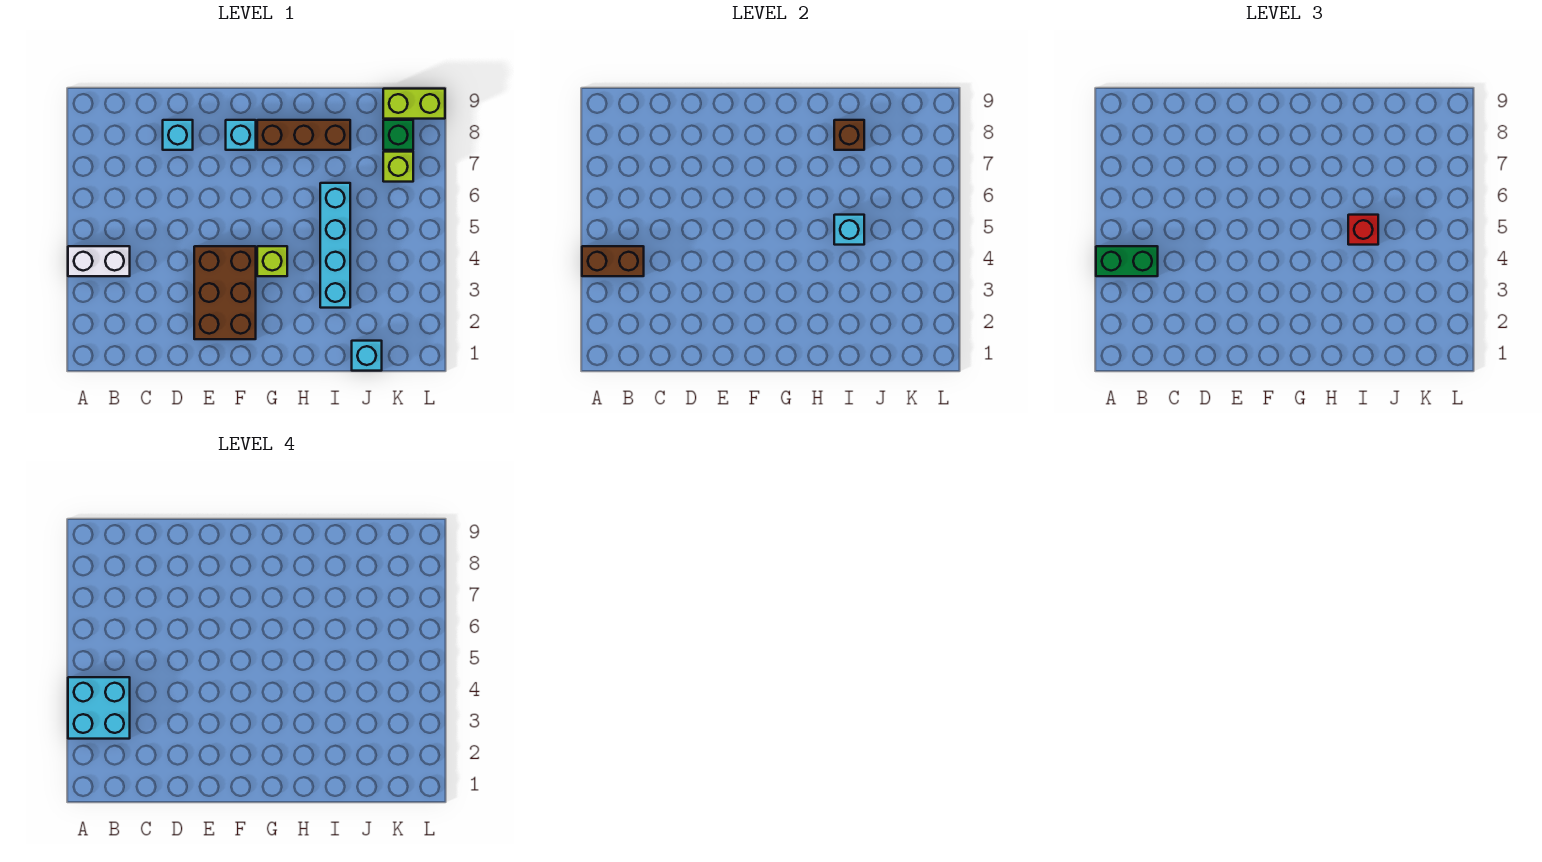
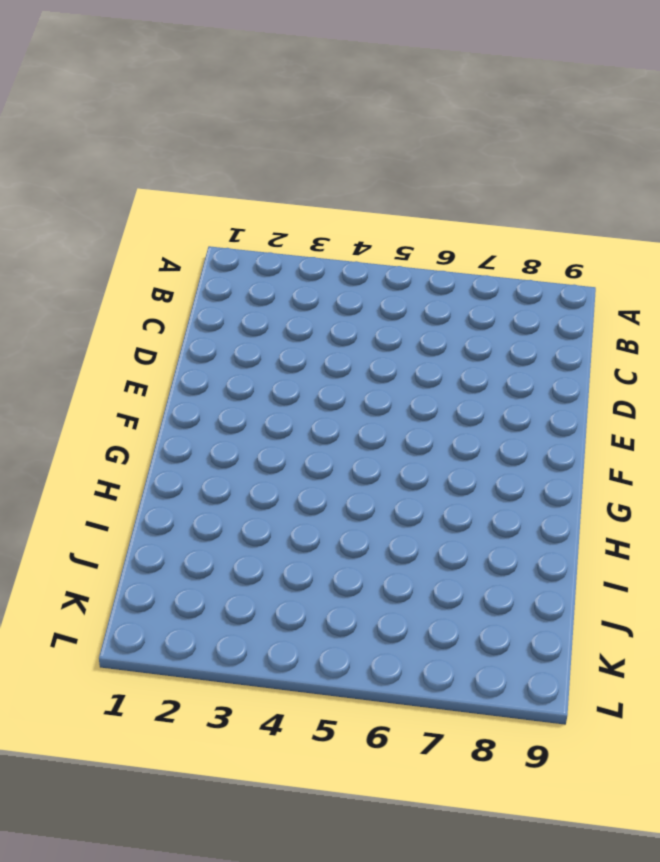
none -> white brick A4:B4 level 1
none -> cyan brick D8 level 1
none -> brown brick E2:F4 level 1

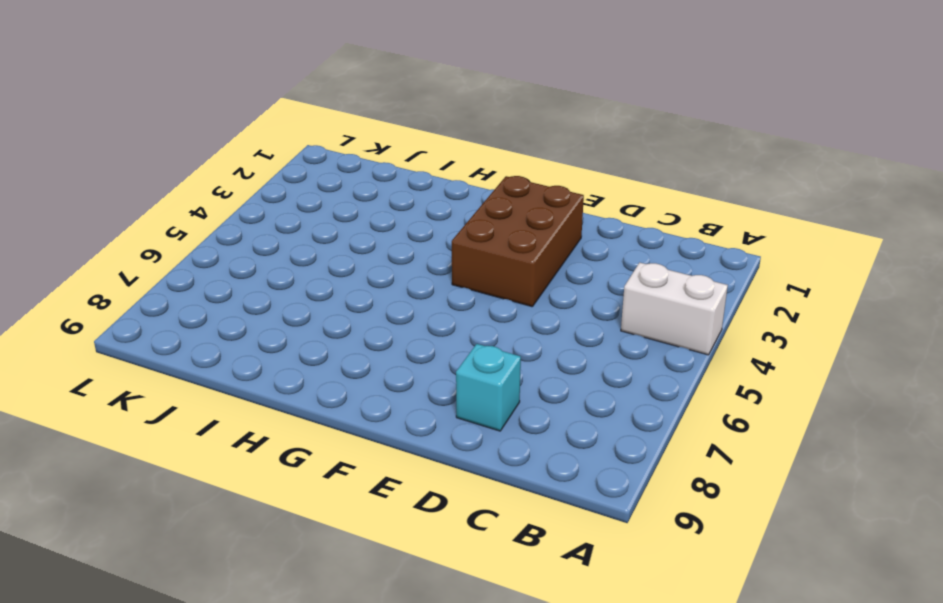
none -> cyan brick F8 level 1
none -> lime brick G4 level 1
none -> brown brick G8:I8 level 1

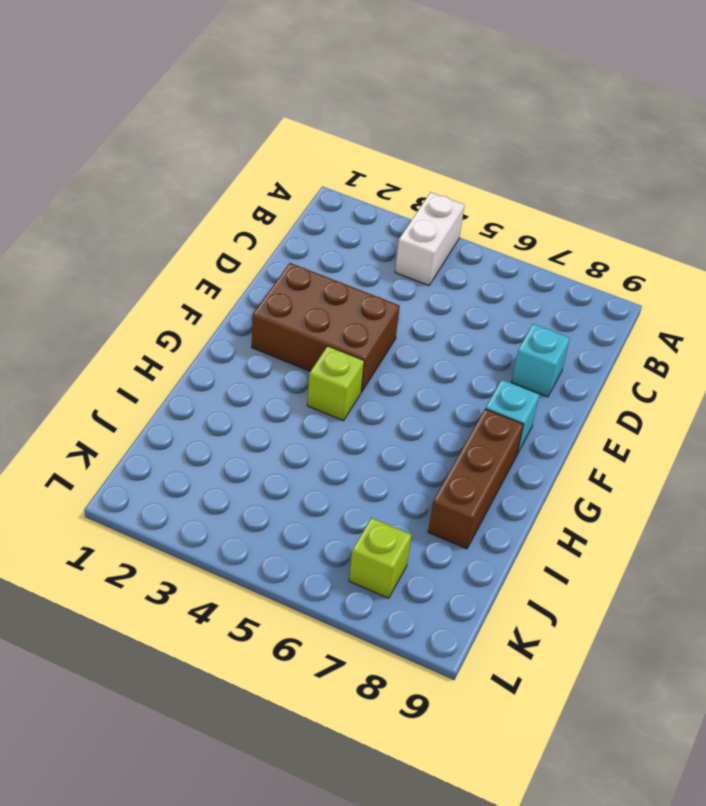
none -> cyan brick I3:I6 level 1
none -> cyan brick J1 level 1
none -> green brick K8 level 1

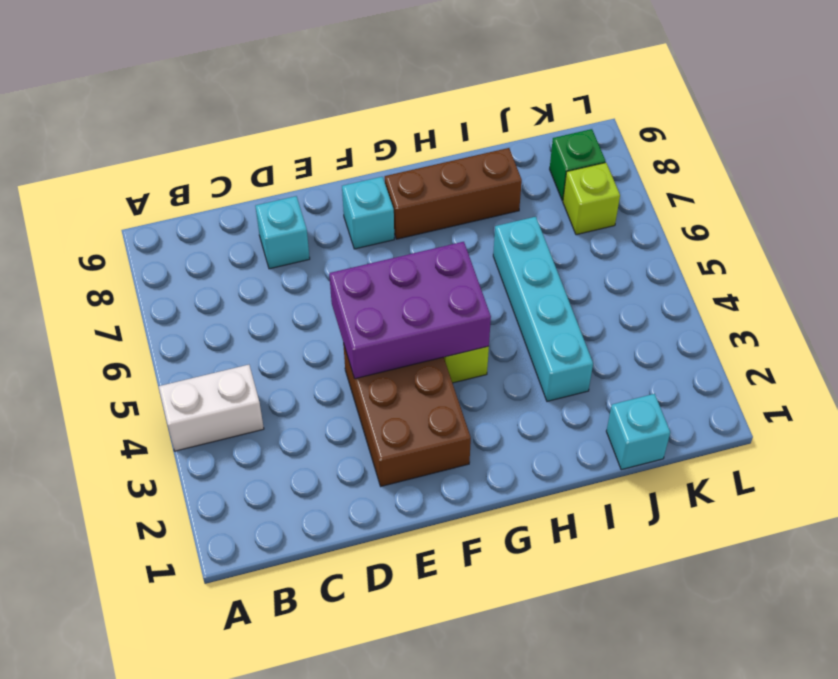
purple brick E4:G5 level 2 -> none
none -> lime brick K9:L9 level 1
none -> brown brick A4:B4 level 2
none -> cyan brick I5 level 2

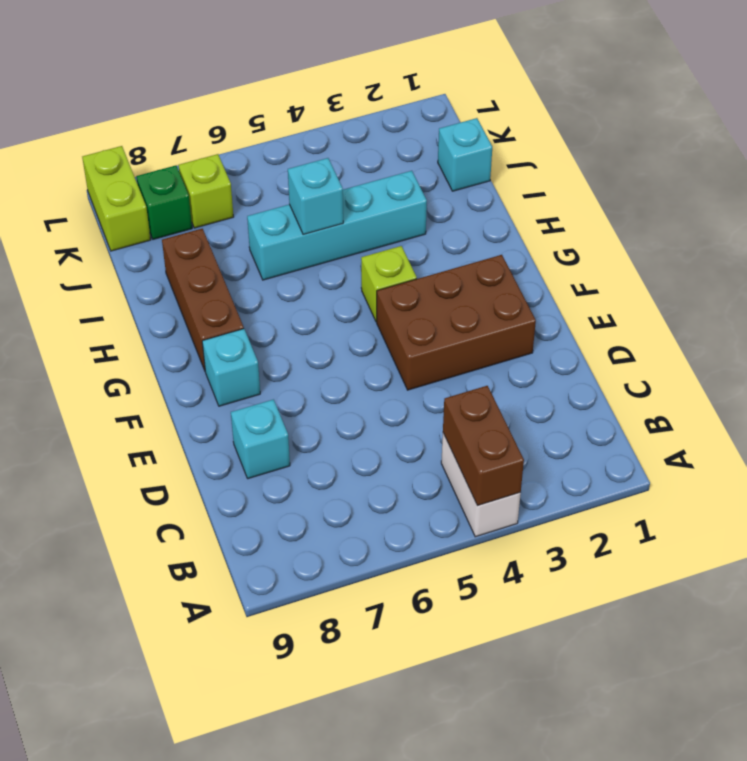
none -> brown brick I8 level 2
none -> green brick A4:B4 level 3
none -> red brick I5 level 3

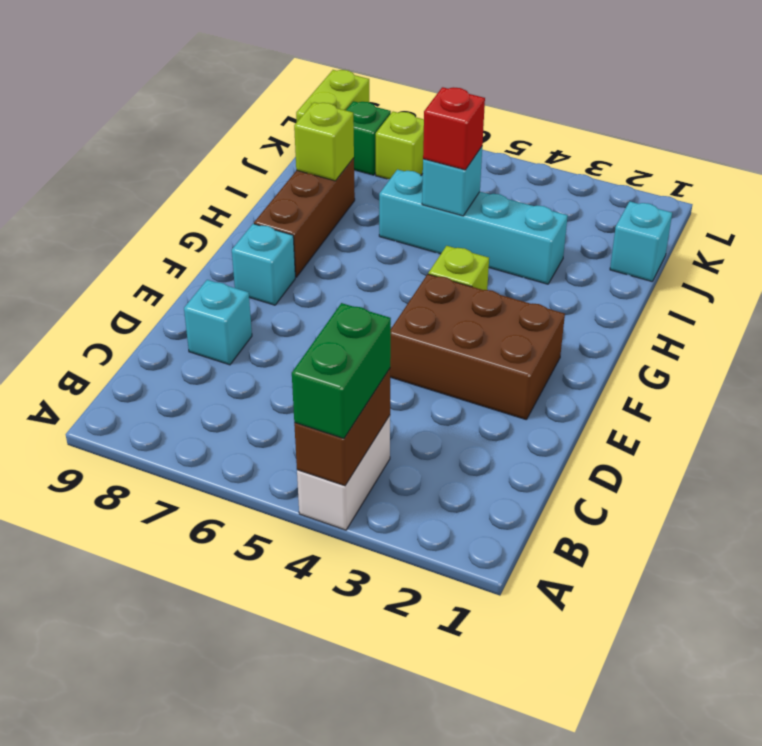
lime brick I8 level 2 -> brown brick I8 level 2
none -> cyan brick A3:B4 level 4

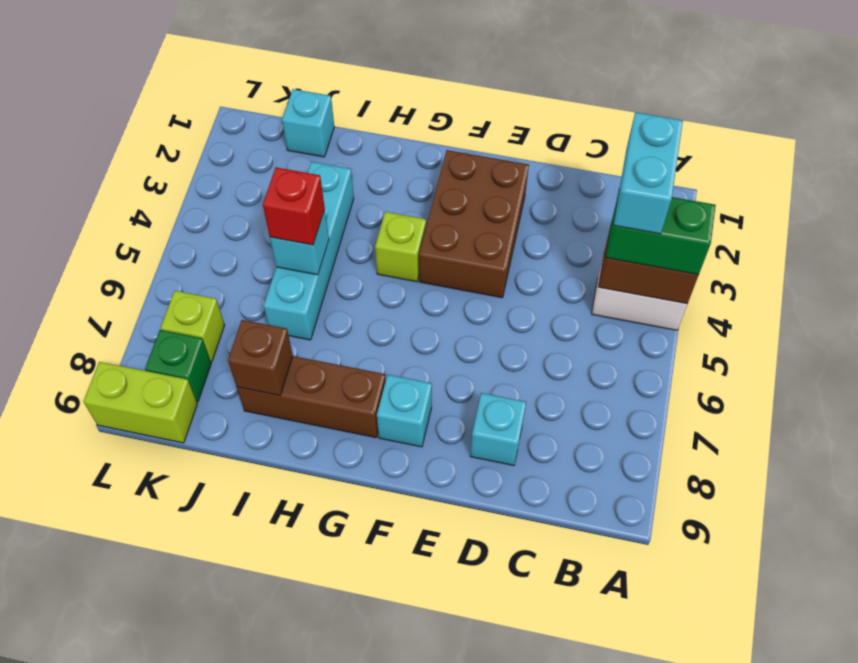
cyan brick B3:B4 level 4 -> cyan brick A3:B4 level 4

